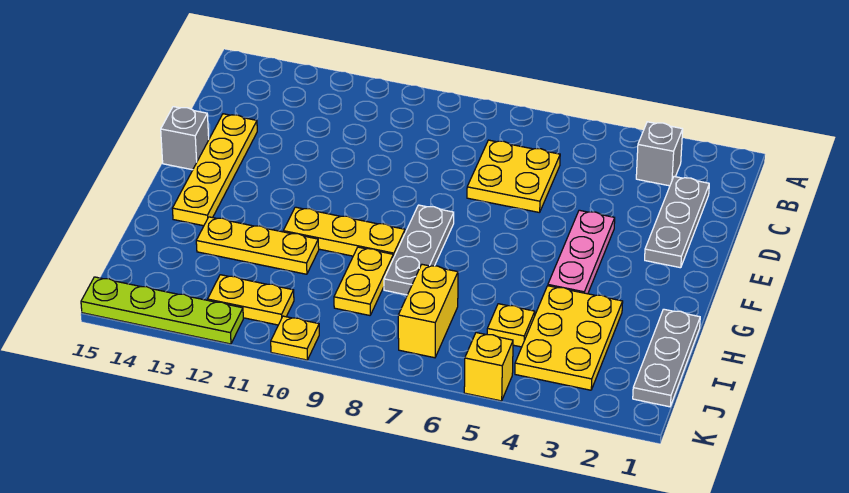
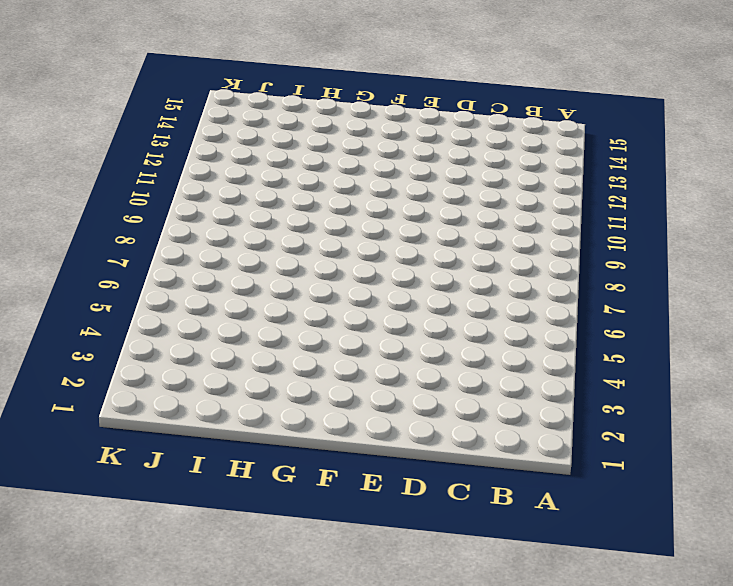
none -> grey brick B3 level 1
none -> grey plate C2:E2 level 1
none -> yellow plate C6:D7 level 1

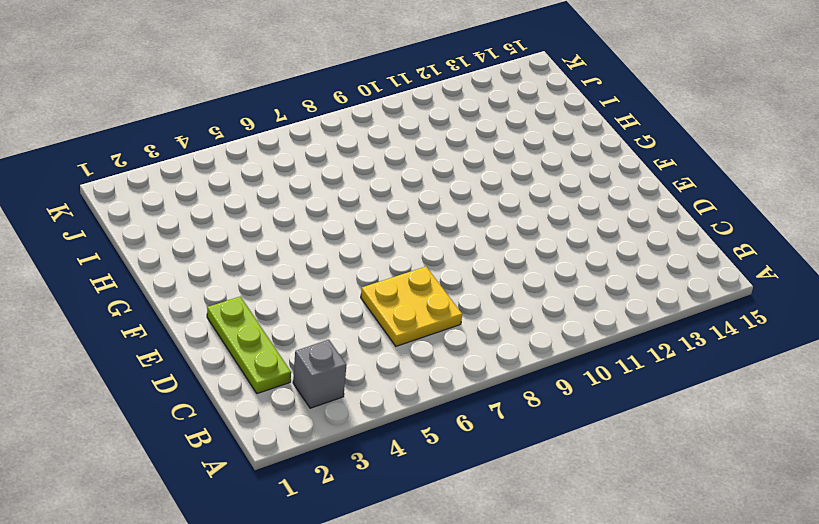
lime plate C2:E2 level 1 -> grey plate C2:E2 level 1
none -> yellow plate D14:G14 level 1
none -> pink plate E4:G4 level 1
none -> grey brick E15 level 1

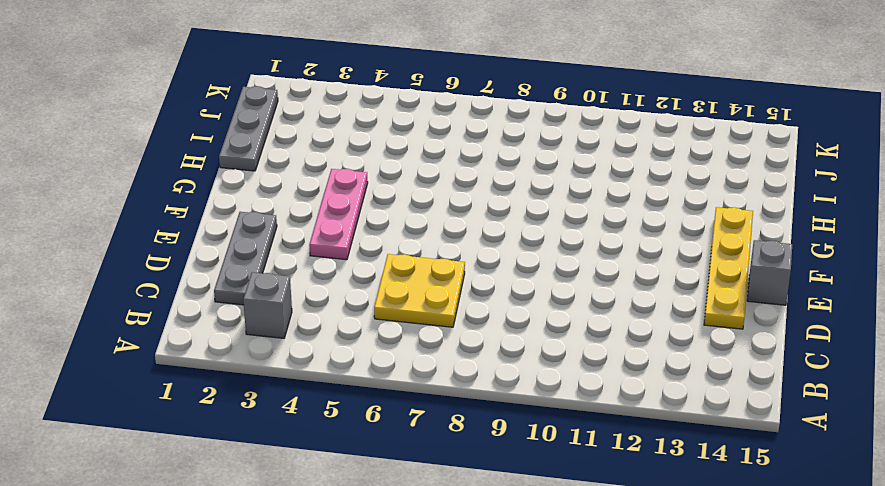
none -> grey plate F8:H8 level 1
none -> yellow plate G9:G11 level 1
none -> yellow plate H3:J4 level 1

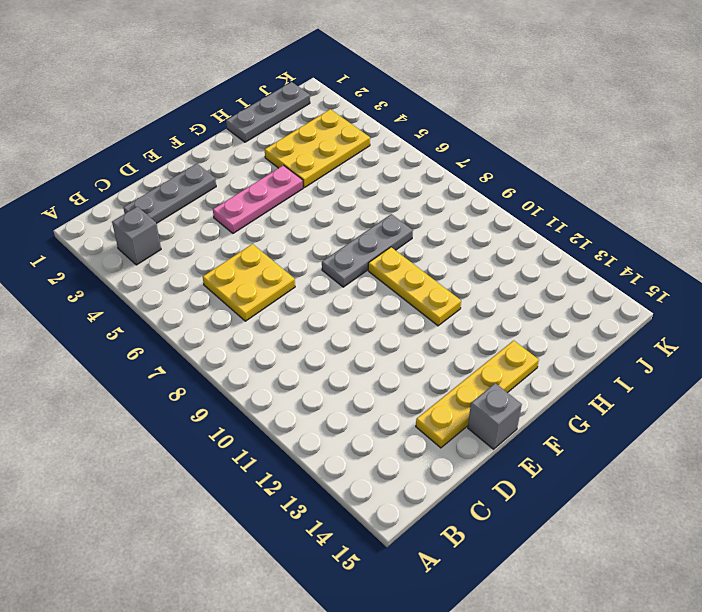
none -> yellow plate H9:I9 level 1
none -> yellow plate H11:H13 level 1
none -> yellow plate I5 level 1

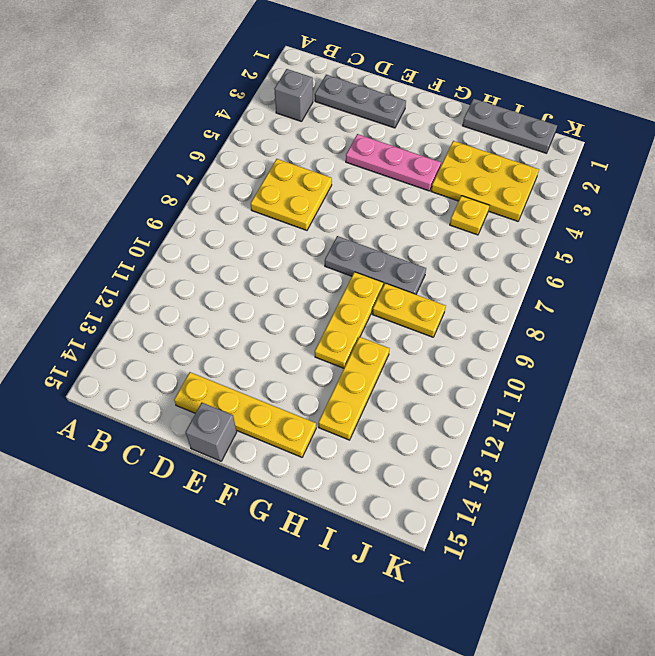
none -> yellow brick I7:J7 level 1
none -> yellow plate J11:J12 level 1
none -> yellow brick K5 level 1

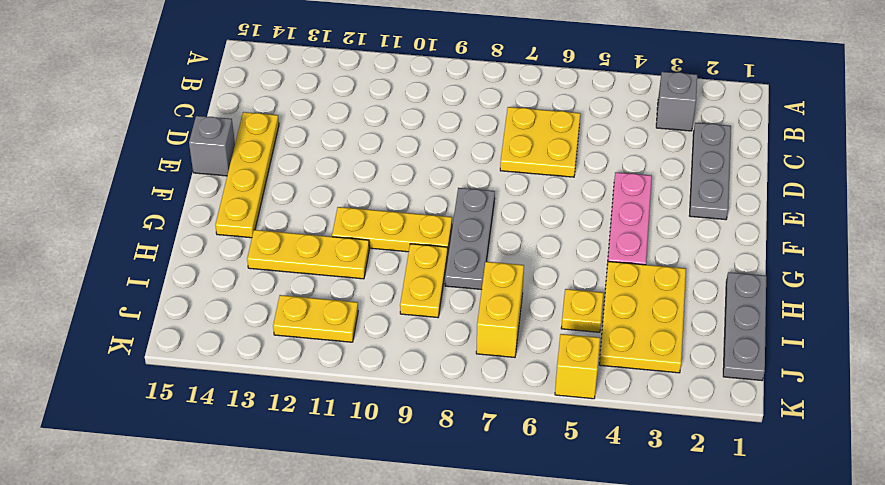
none -> yellow plate K10 level 1
none -> lime plate K12:K15 level 1

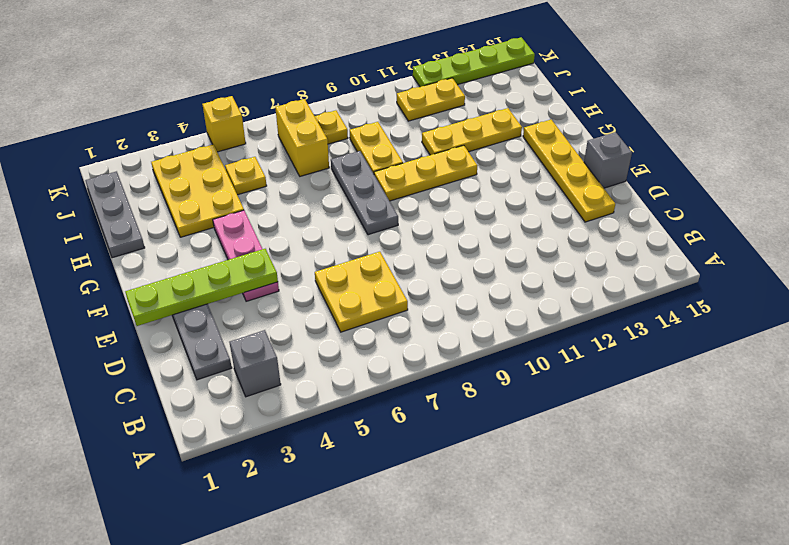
lime plate E1:E4 level 2 -> none
yellow plate J8 level 1 -> yellow plate K10 level 1

